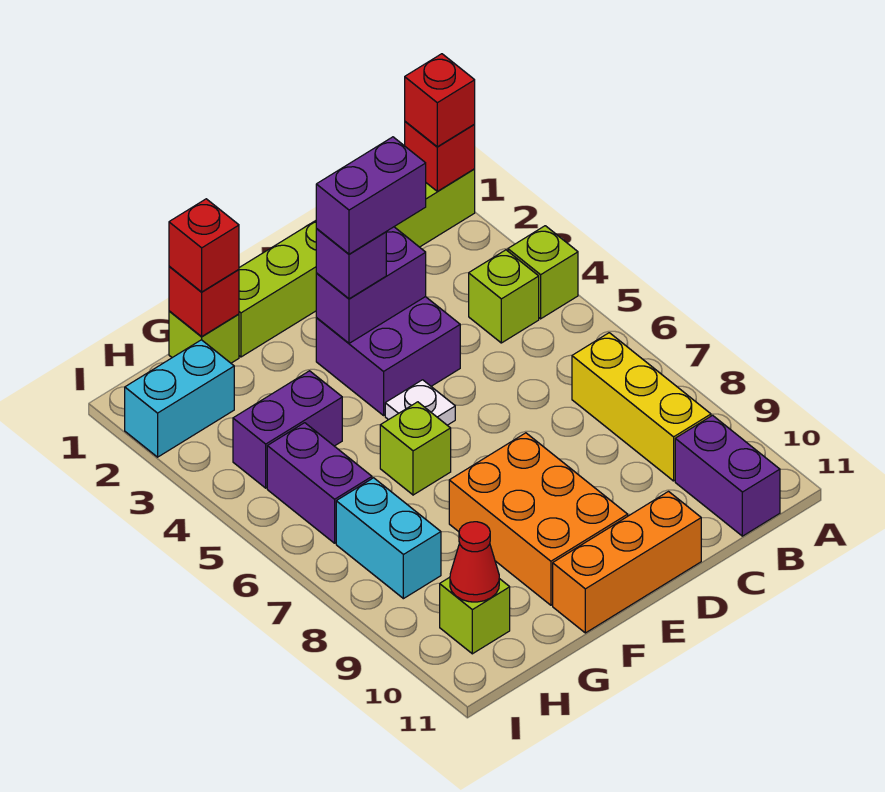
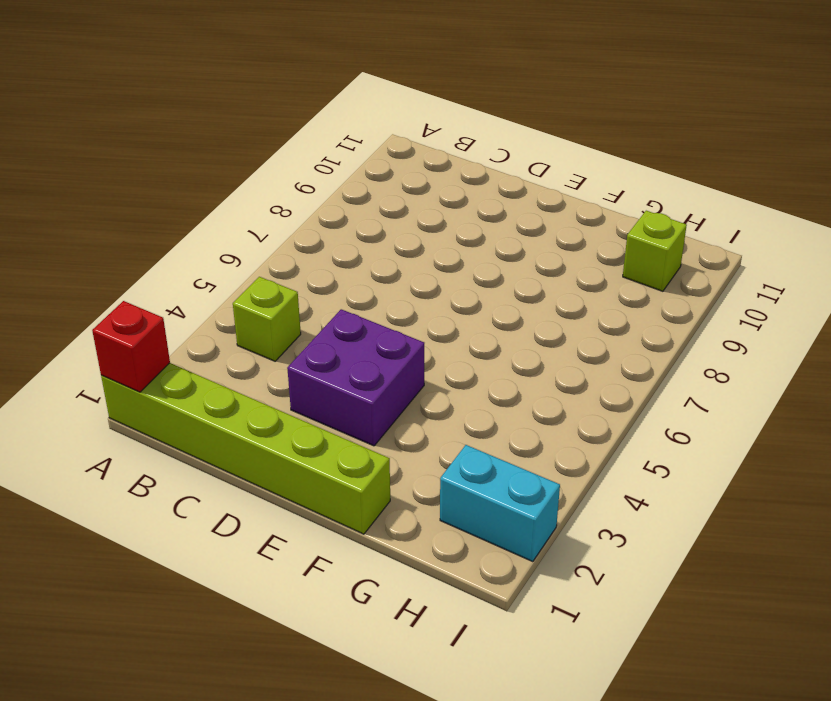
none -> lime brick A4 level 1
none -> yellow brick B7:B9 level 1
none -> purple brick B10:B11 level 1

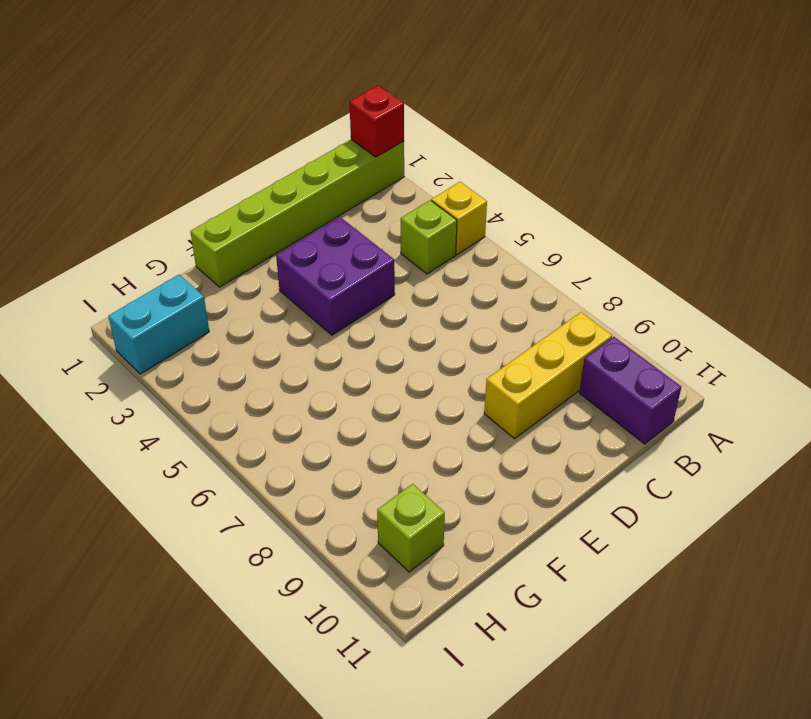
yellow brick A4 level 1 -> lime brick A4 level 1
yellow brick B9:D9 level 1 -> yellow brick B7:B9 level 1
none -> orange brick D11:F11 level 1
none -> white plate E5 level 1
none -> orange brick E8:F10 level 1

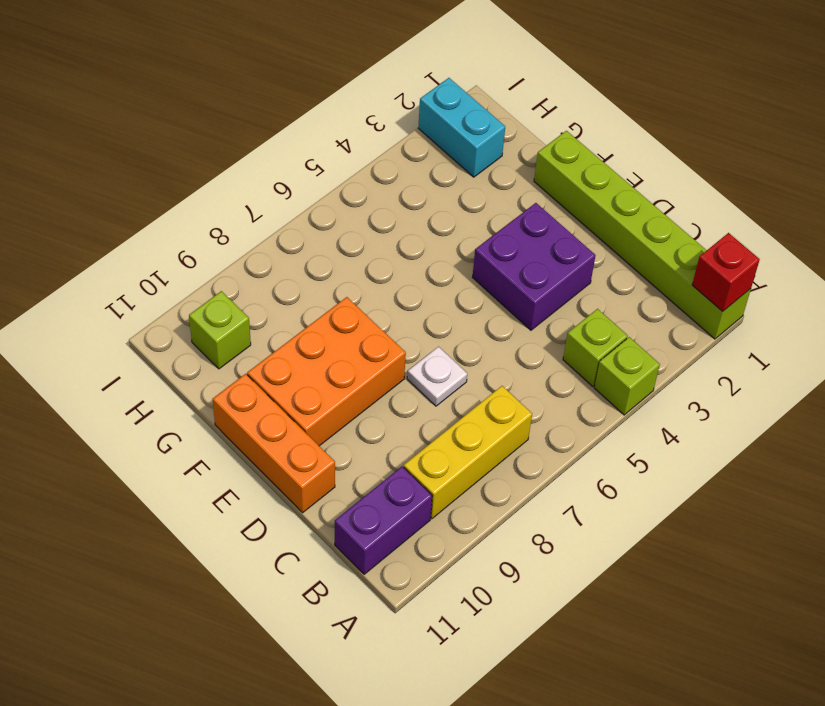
white plate D7 level 1 -> white plate E5 level 1
none -> lime brick F6 level 1
none -> lime brick G1 level 1
none -> purple brick G4:H4 level 1

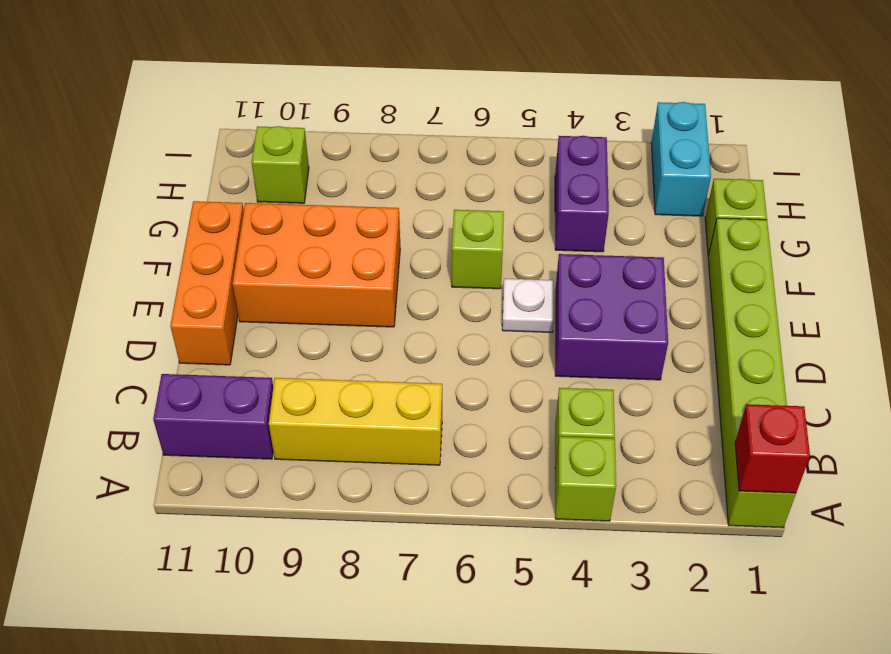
none -> purple brick H5:H6 level 1
none -> cyan brick H7:H8 level 1
none -> purple brick D3:E3 level 2

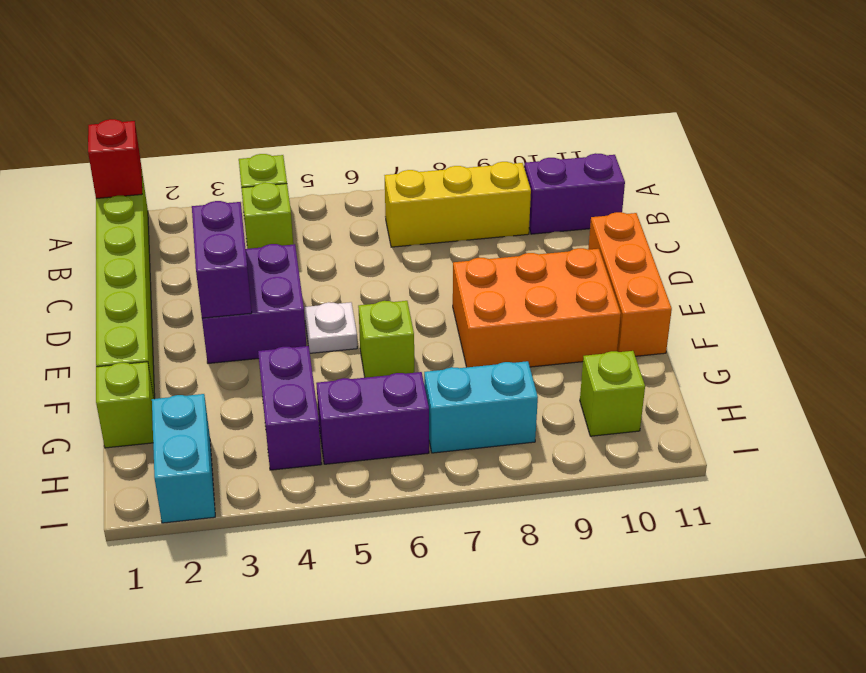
none -> red brick G1 level 2
none -> red cone H10 level 2
none -> red brick A1 level 3

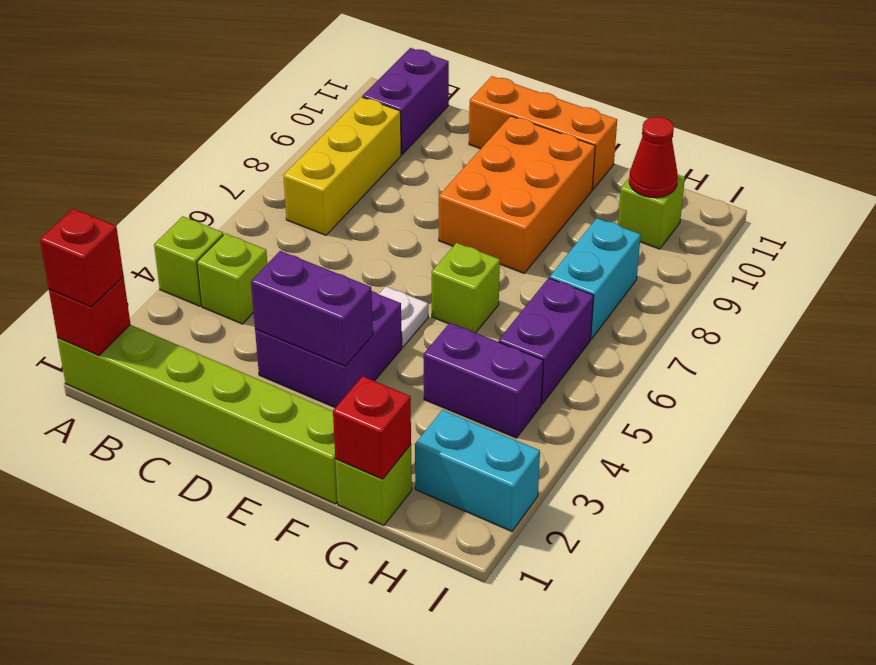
none -> purple brick E3 level 3
none -> red brick G1 level 3
none -> purple brick D3:E3 level 4

